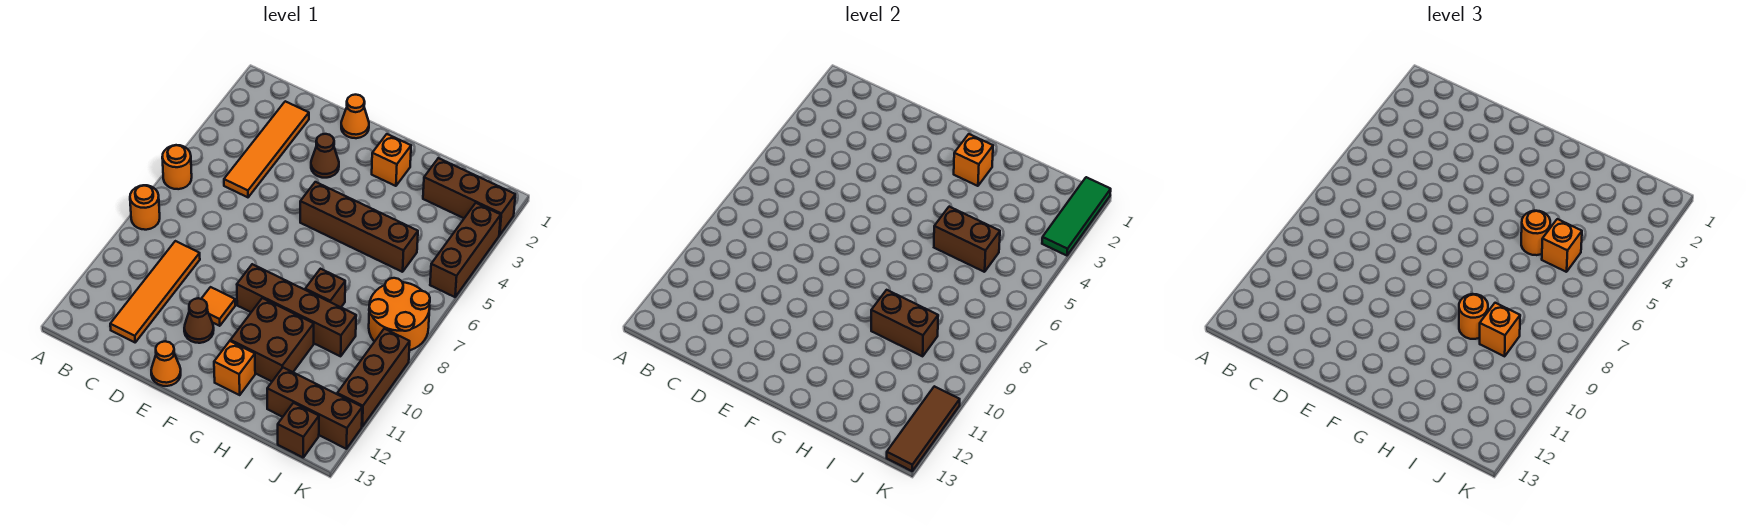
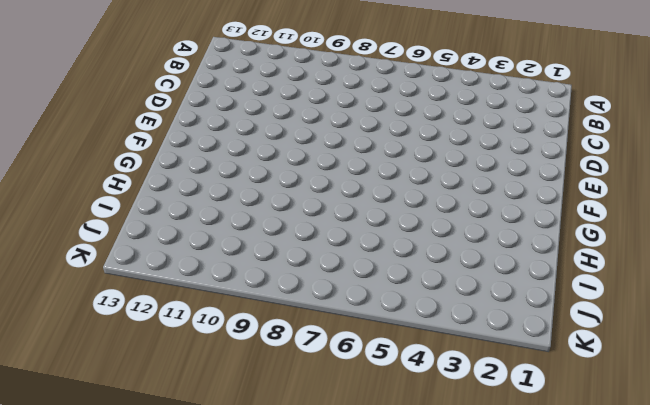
none -> orange round brick A6 level 1
none -> orange round brick A8 level 1
none -> orange tile C2:C5 level 1
none -> orange tile C9:C12 level 1

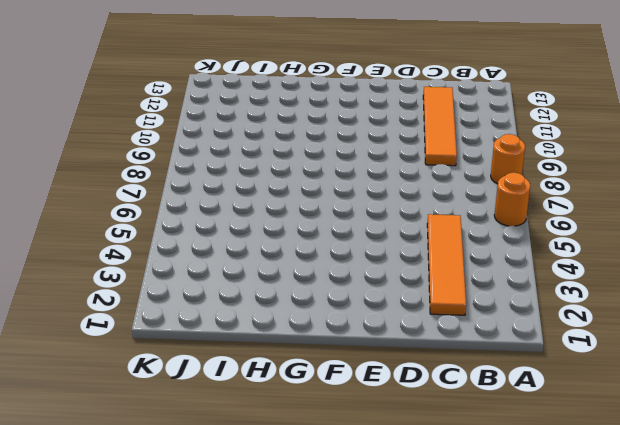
none -> orange cone E1 level 1
none -> brown cone E3 level 1
none -> orange tile E10 level 1
none -> brown cone E11 level 1

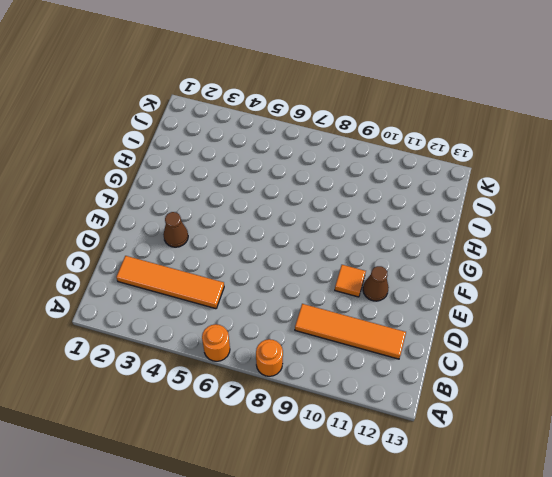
none -> orange cone E1 level 1
none -> orange cone E13 level 1
none -> brown brick F5:I5 level 1
none -> brown brick F9:I9 level 1

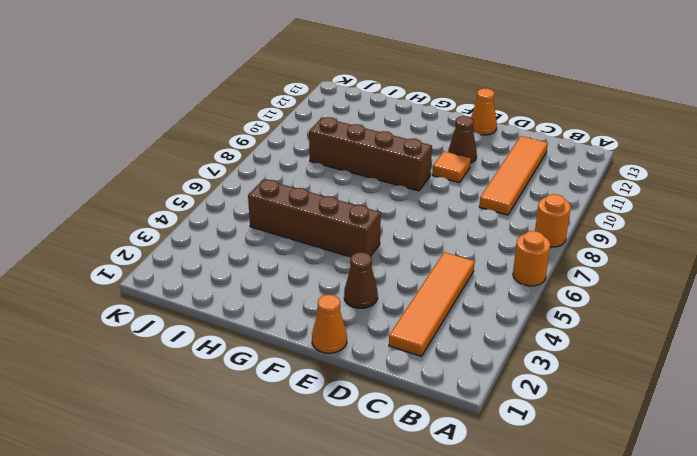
none -> orange brick G2 level 1
none -> brown brick G10:H11 level 1
none -> orange brick G12 level 1
none -> brown brick H8 level 1

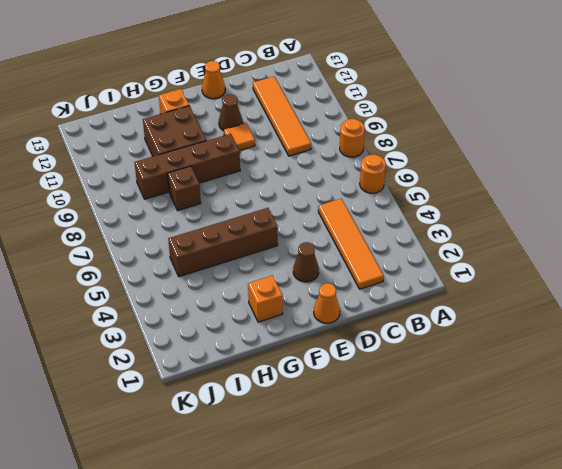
none -> brown brick I2:K2 level 1
none -> brown brick I12:K12 level 1
none -> orange round brick J7:K8 level 1
none -> brown brick J13 level 1

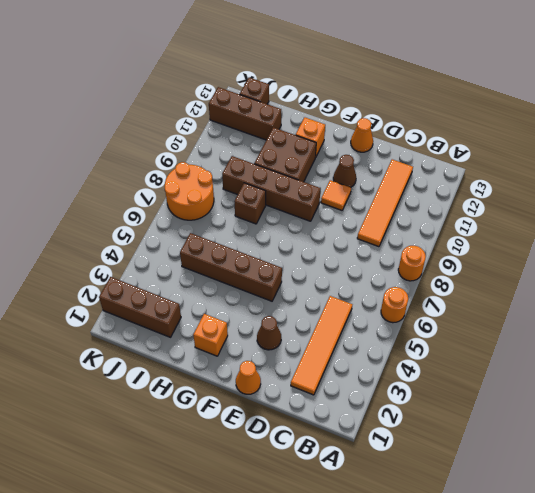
none -> brown brick K3:K5 level 1
none -> brown brick K9:K11 level 1
none -> orange brick G2 level 2
none -> brown brick H5:I5 level 2

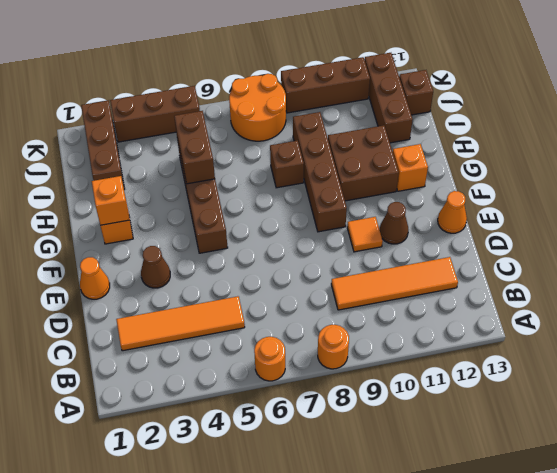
none -> brown brick H9:I9 level 2
none -> green tile K1:K3 level 2
none -> brown tile K11:K13 level 2
none -> orange round brick H5 level 3

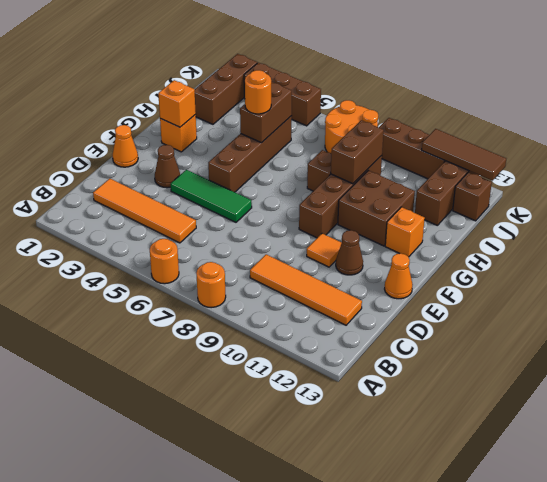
green tile E4:E6 level 1 -> green tile K1:K3 level 2
none -> orange round brick H9 level 3
none -> orange brick I5 level 3
none -> orange brick I9 level 3

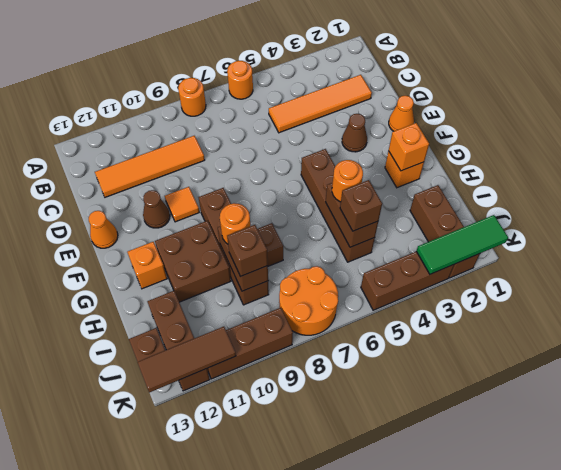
brown brick I5 level 3 -> orange brick I5 level 3
brown brick I9 level 3 -> orange brick I9 level 3

